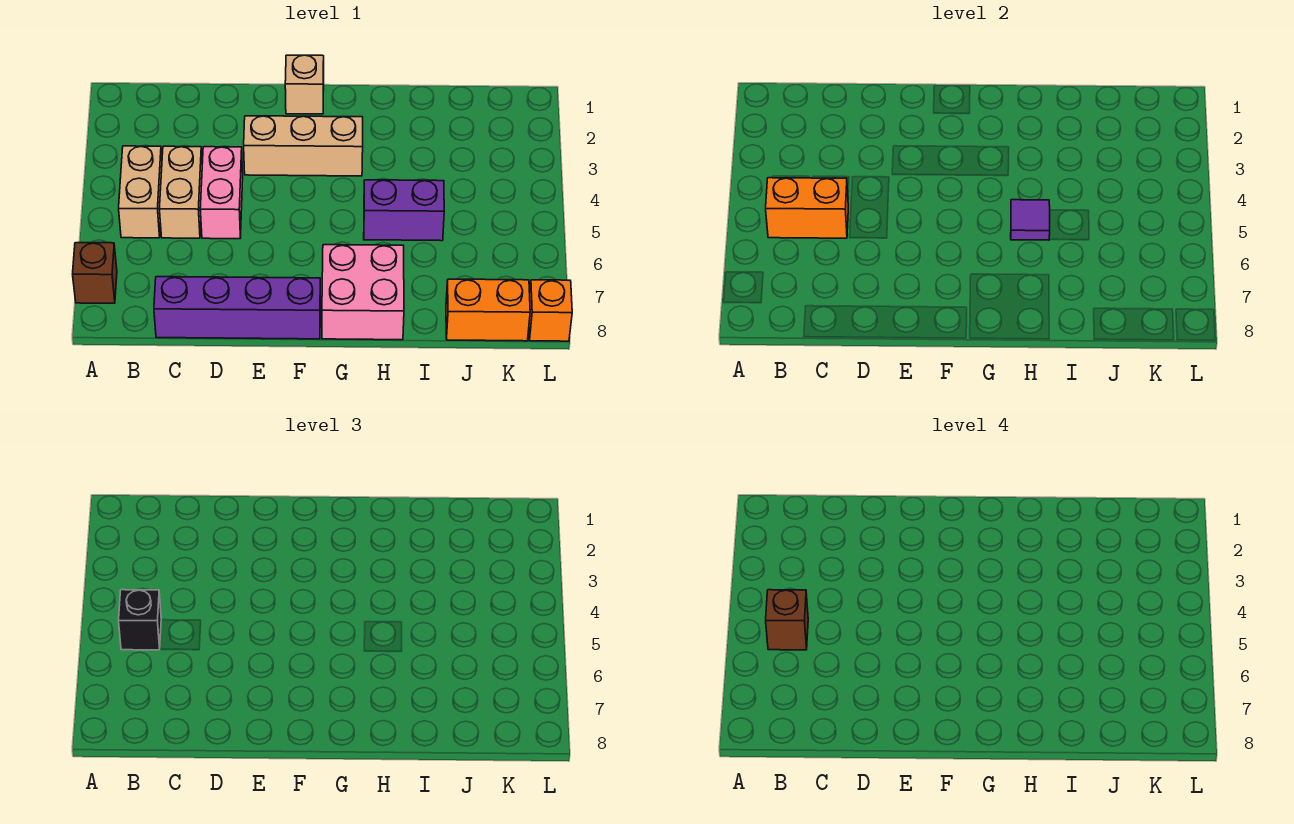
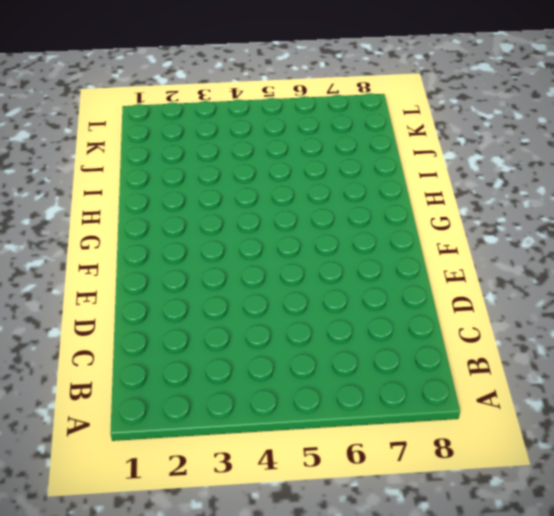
none -> brown brick A7 level 1
none -> tan brick B4:B5 level 1
none -> tan brick C4:C5 level 1

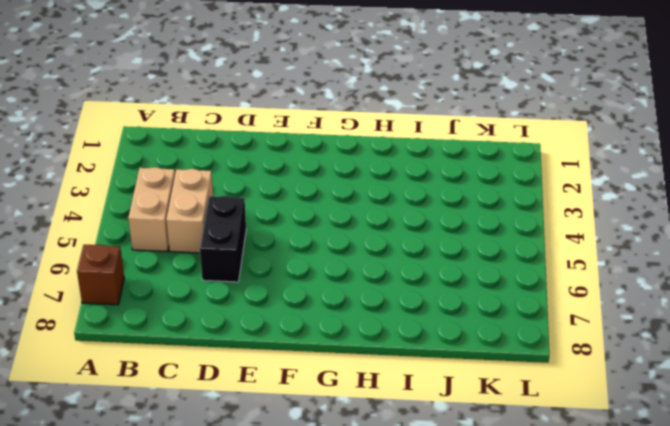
black brick D5:D6 level 1 -> pink brick D4:D5 level 1
none -> purple brick C8:F8 level 1
none -> tan brick E3:G3 level 1
none -> tan brick F1 level 1

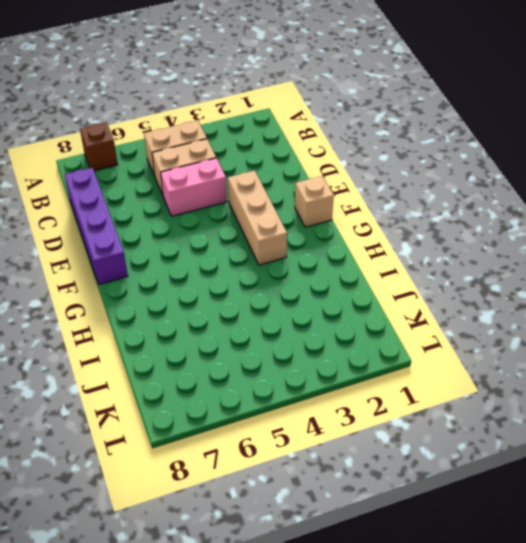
none -> pink brick G7:H8 level 1
none -> purple brick H5:I5 level 1
none -> orange brick J8:K8 level 1

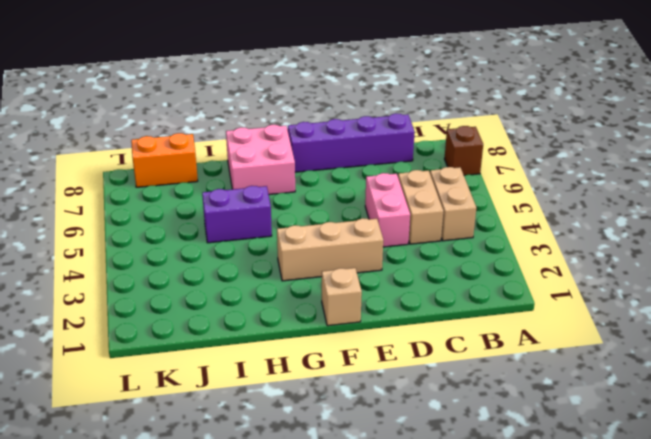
none -> orange brick L8 level 1
none -> orange brick B5:C5 level 2
none -> purple tile H5 level 2

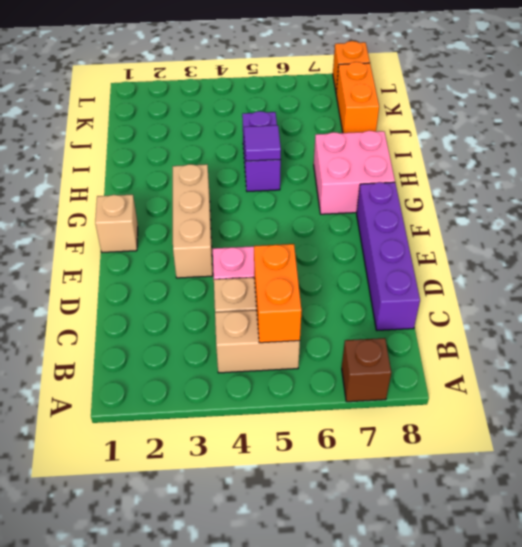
none -> black brick B5 level 3
none -> brown brick B5 level 4

